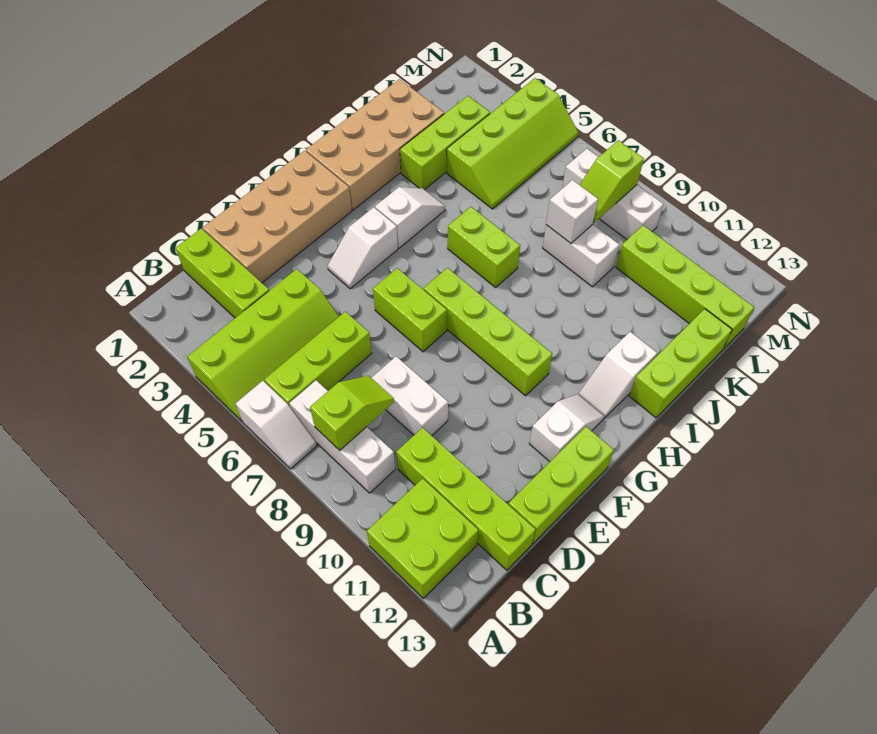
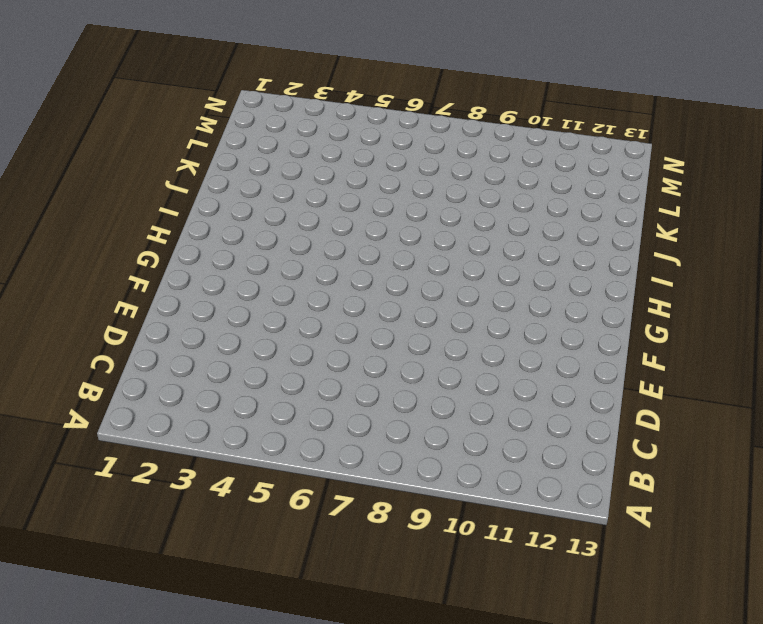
none -> lime slope A4:D5 level 1 top 4
none -> white slope A6:A7 level 1 top 6
none -> lime brick A11:B12 level 1

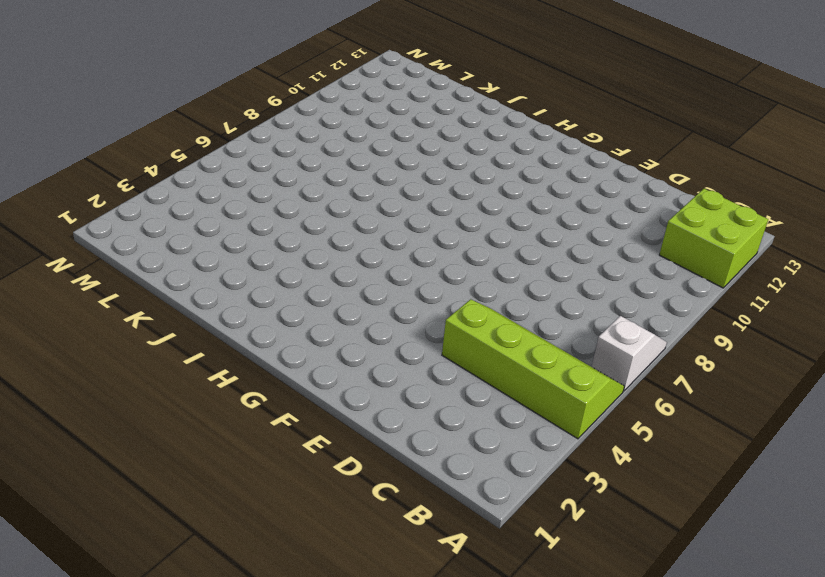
none -> lime brick B6:D6 level 1
none -> white brick B7:B9 level 1
none -> lime brick C1:C3 level 1

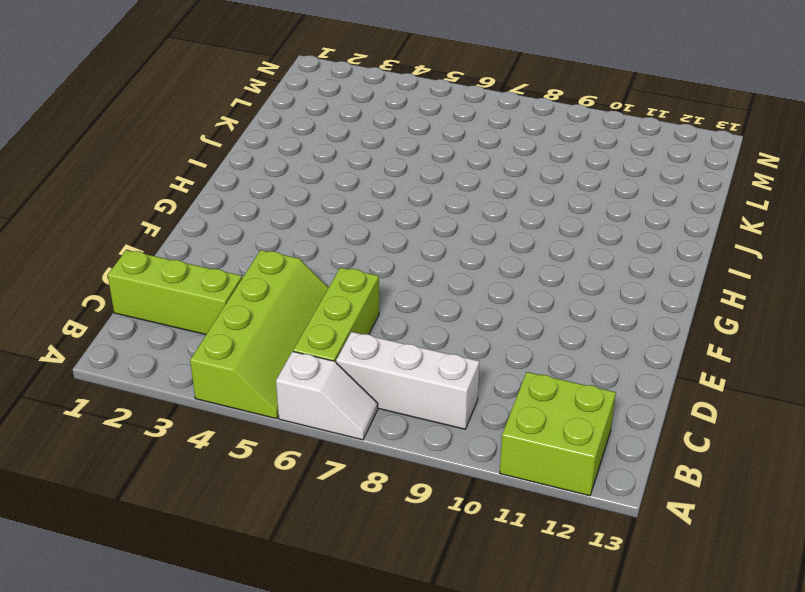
none -> lime brick C10:C13 level 1
none -> tan brick D1:G2 level 1
none -> white brick D8:D9 level 1

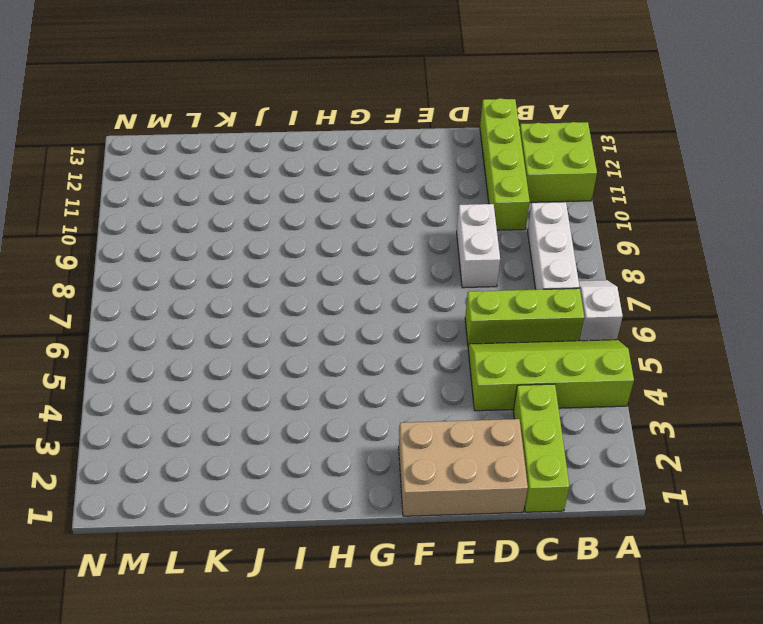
tan brick D1:F2 level 1 -> tan brick D1:G2 level 1
none -> lime brick D13:F13 level 1
none -> white slope F4:G4 level 1 top G
none -> lime brick F6:F7 level 1

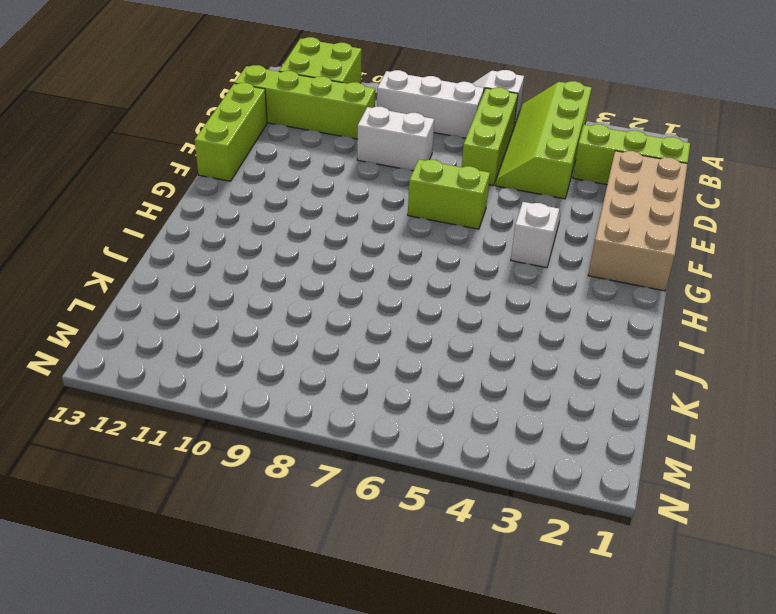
none -> white slope F12:G12 level 1 top F
none -> lime brick G7:G10 level 1
none -> tan brick H1:K2 level 1

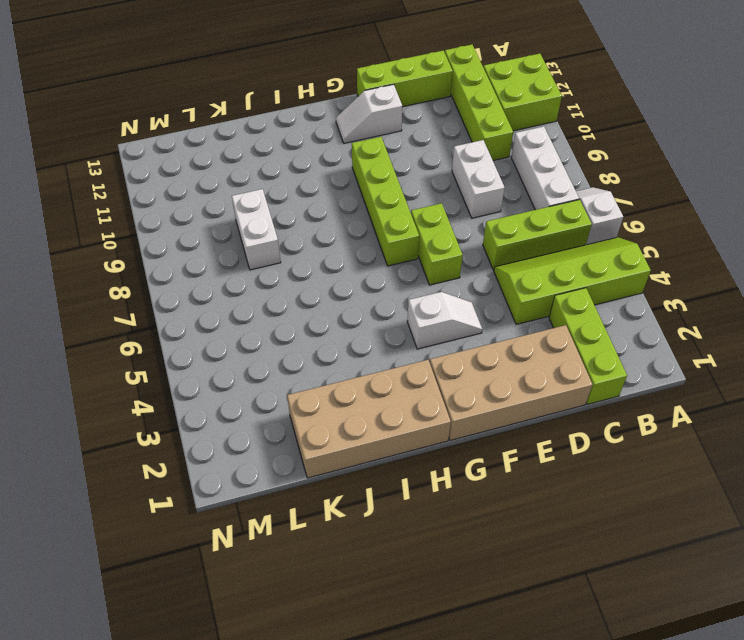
none -> white slope H4:I4 level 1 top H
none -> white slope H12:I12 level 1 top I
none -> lime brick I6:I7 level 1

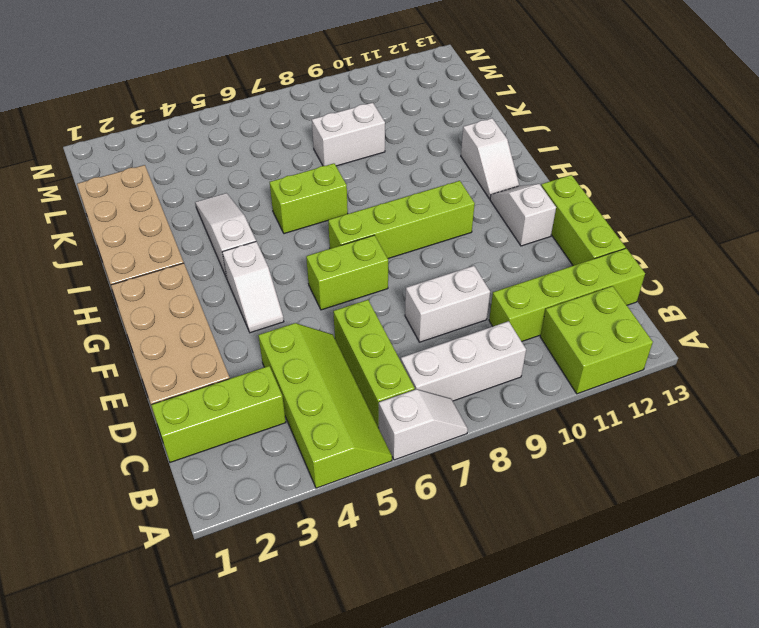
white slope H4:J4 level 1 top H -> white slope H4:I4 level 1 top H
none -> lime brick I13:K13 level 1
none -> lime brick J3:L3 level 1
none -> lime slope K4:N5 level 1 top 4

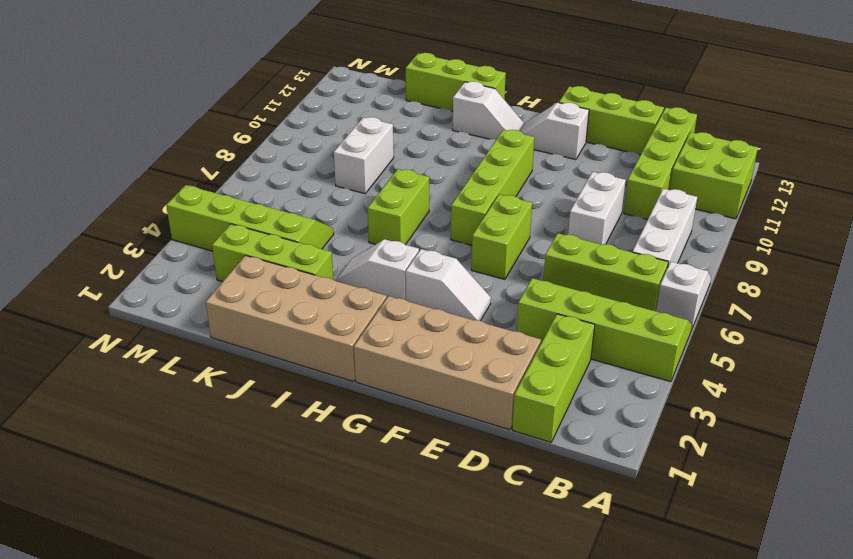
none -> lime brick L10:L13 level 1
none -> white brick M7:M9 level 1
none -> lime slope B8:C8 level 2 top B

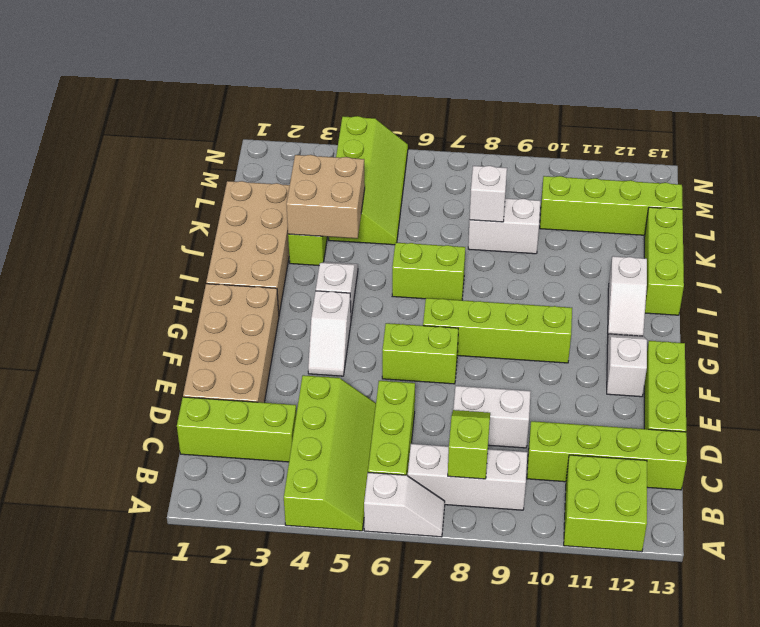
tan brick J3:K4 level 2 -> none
none -> white brick M7:M9 level 1
none -> lime slope L8:M8 level 2 top M

